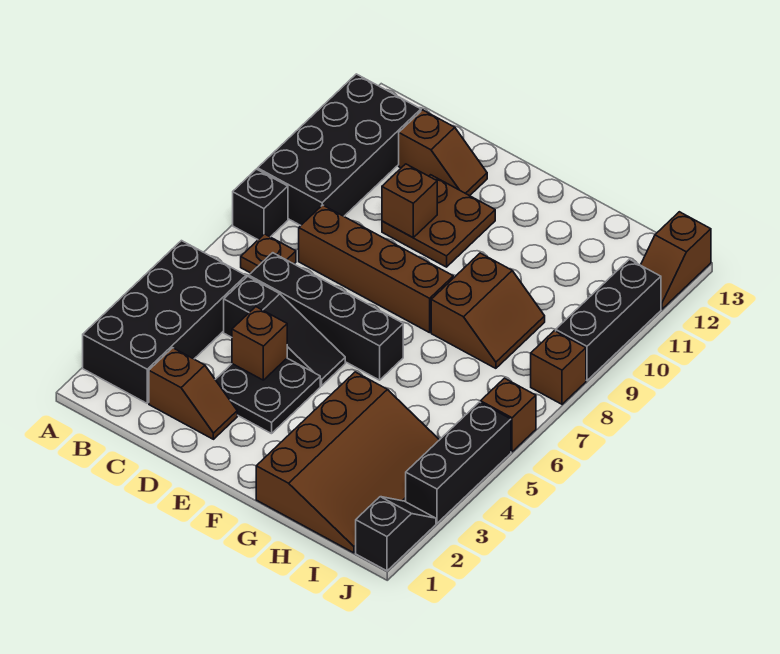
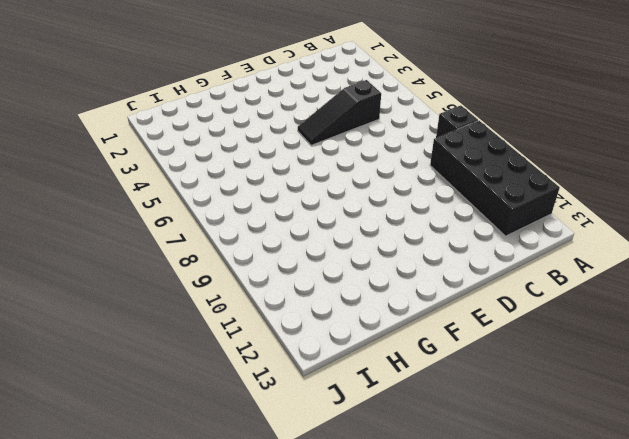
none -> black brick A2:B5 level 1
none -> brown plate B7 level 1
none -> brown slope C2:D2 level 1 top C

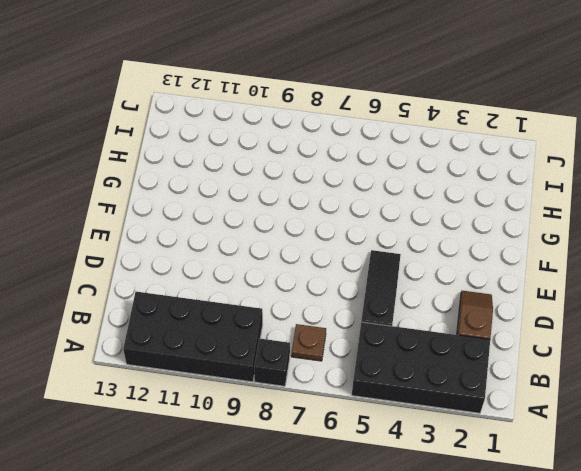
none -> black brick C6:F6 level 1
none -> brown brick C8:F8 level 1
none -> brown slope C12:D12 level 1 top C

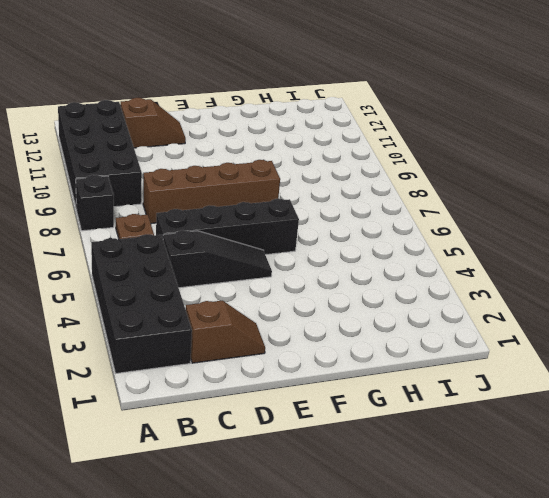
none -> black plate D3:E4 level 1
none -> brown plate D10:E11 level 1
none -> brown slope G1:I4 level 1 top G

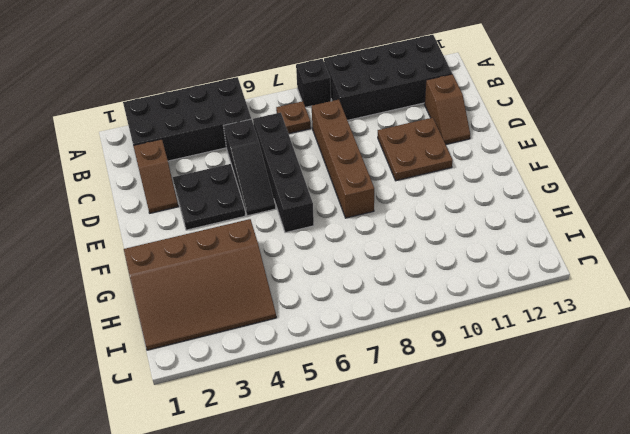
none -> brown slope G8:H9 level 1 top G
none -> black slope J1:J2 level 1 top 1
none -> black brick J3:J5 level 1

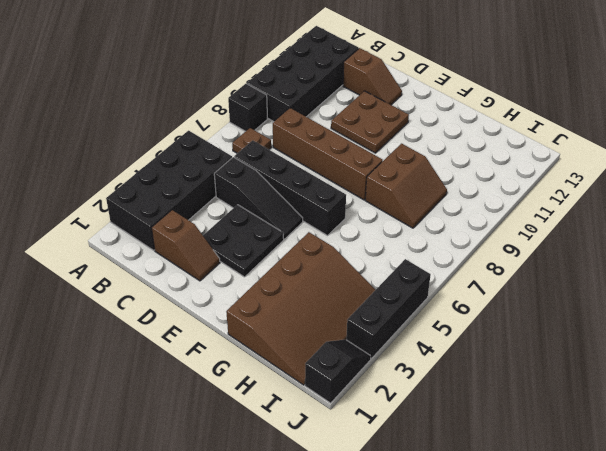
none -> brown brick J6 level 1
none -> brown brick J8 level 1
none -> black brick J9:J11 level 1

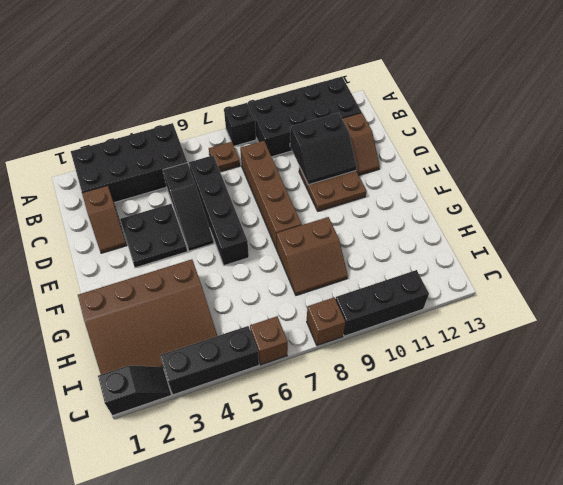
black slope C10:D11 level 2 top C -> brown brick D10 level 2
none -> brown slope J12:J13 level 1 top 13
none -> brown brick D4 level 2

